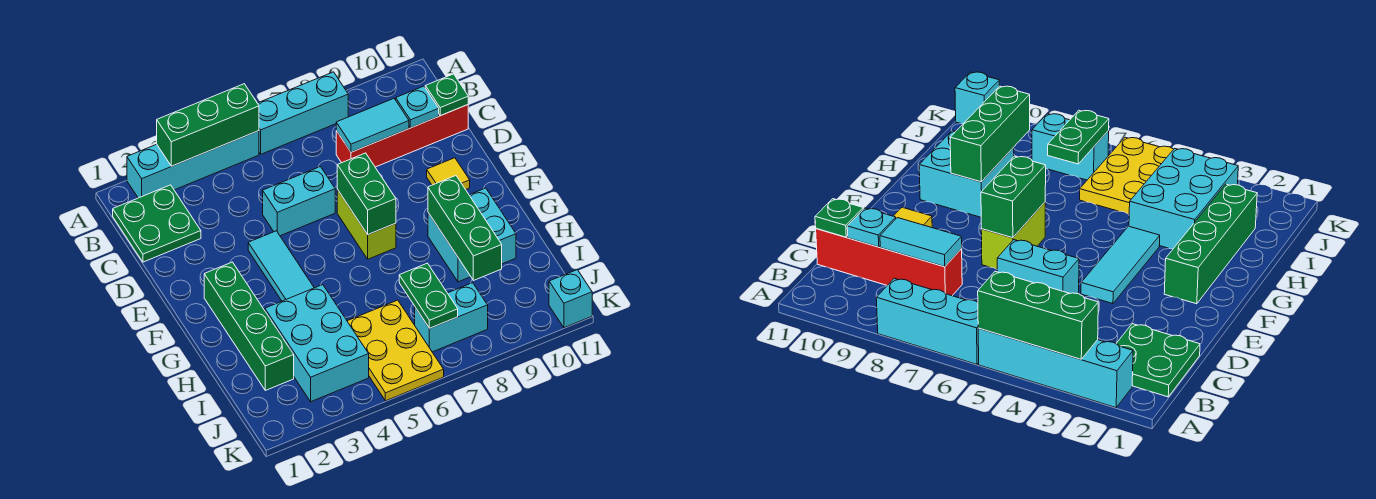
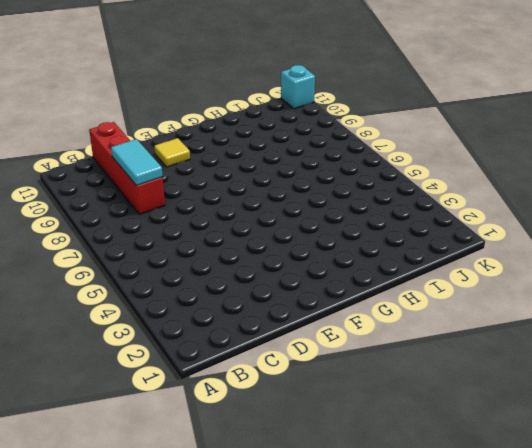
none -> cyan brick A2:A5 level 1
none -> cyan brick A6:A8 level 1
none -> green plate B1:C2 level 1

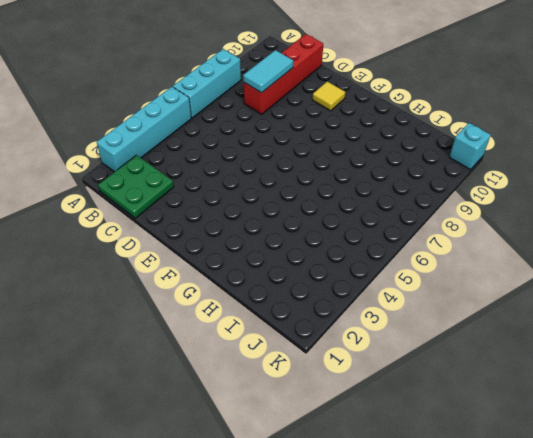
none -> cyan brick D5:D6 level 1
none -> cyan tile E4:G4 level 1
none -> lime brick E7:F7 level 1

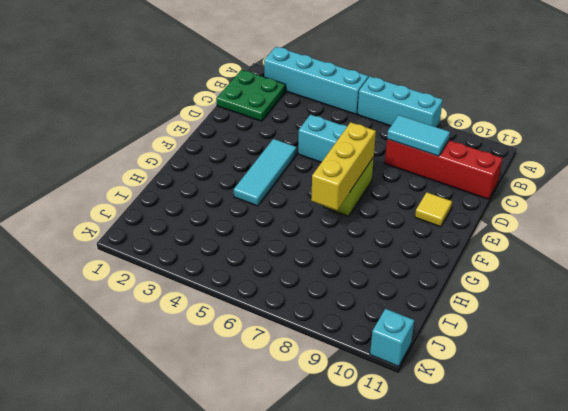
yellow brick E7:G7 level 2 -> green brick E7:F7 level 2
none -> green brick F2:I2 level 1
none -> cyan brick G9:H10 level 1
none -> cyan brick H3:J4 level 1

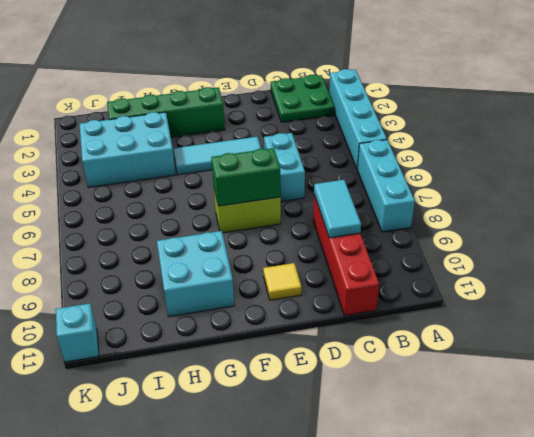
none -> yellow plate I5:K6 level 1
none -> cyan brick J7:J8 level 1
none -> green brick A3:A5 level 2

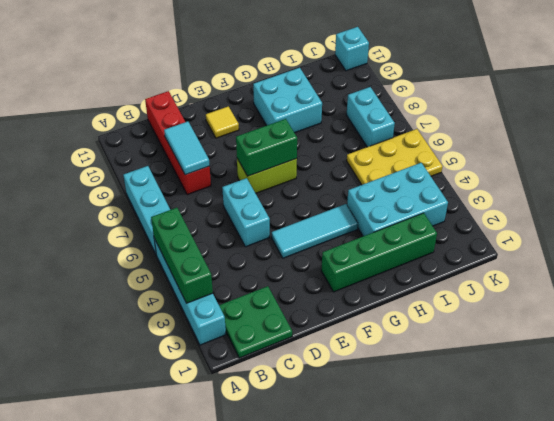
none -> cyan plate C10 level 2
none -> green plate C11 level 2
none -> green brick G9:I9 level 2

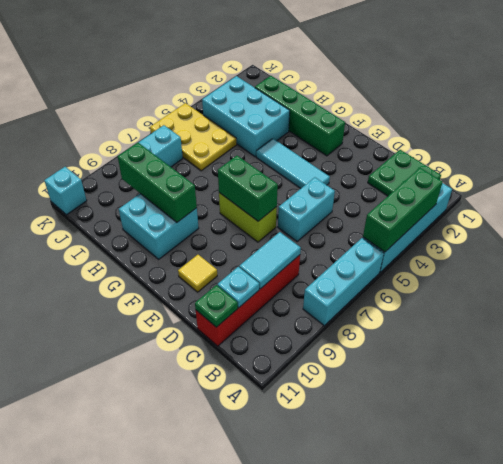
none -> green plate I7:J7 level 2

